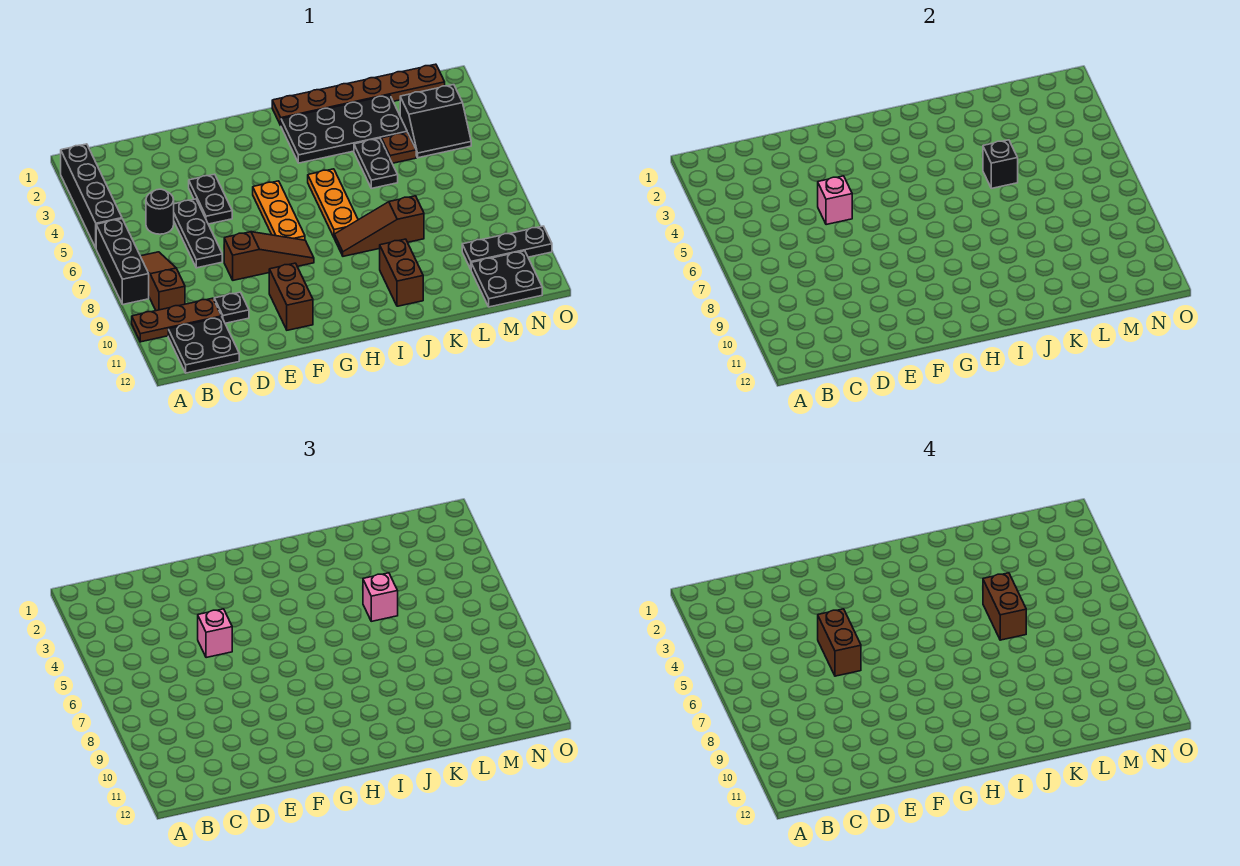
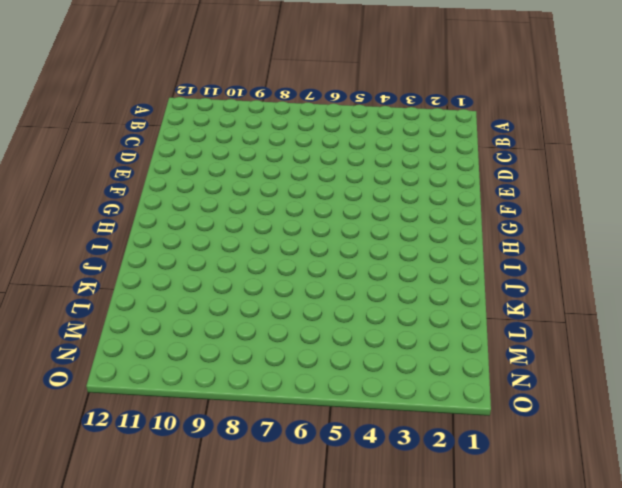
none -> black brick A2:A5 level 1
none -> black brick A6:A8 level 1
none -> brown plate A10:C10 level 1

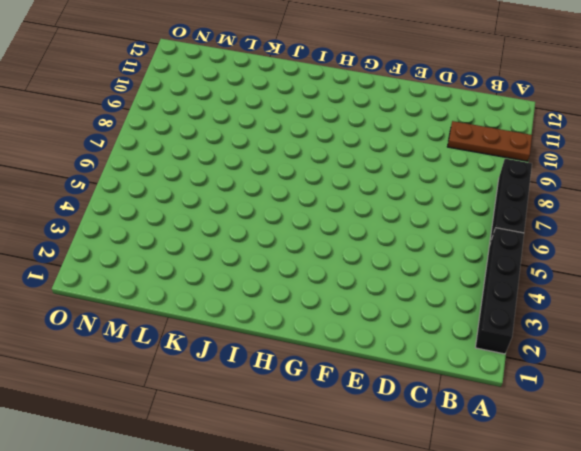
none -> brown slope B7:B9 level 1 top 9
none -> black plate B11:C12 level 1
none -> black round brick C5 level 1

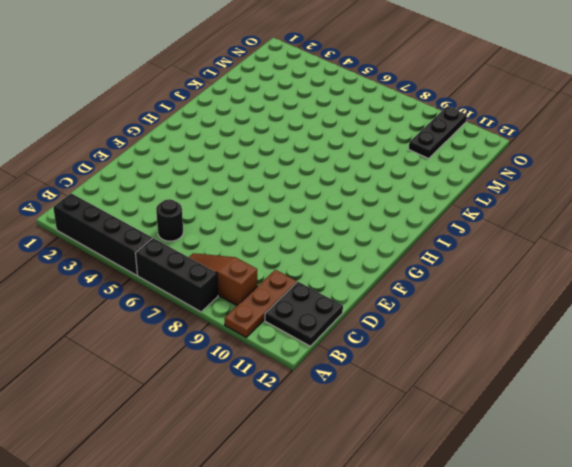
none -> black plate D5:D7 level 1
none -> black plate D10 level 1
none -> black plate E4:E5 level 1

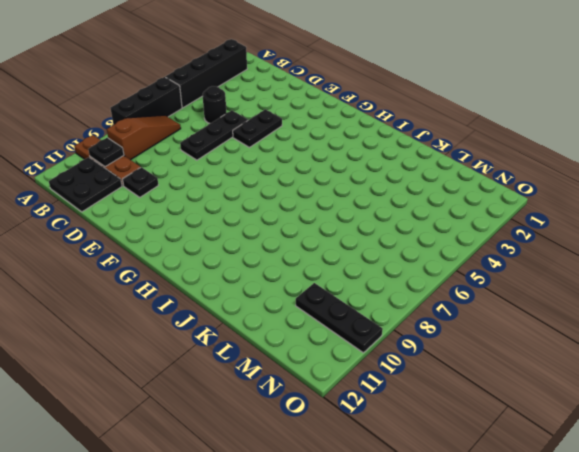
black plate B10 level 2 -> none
none -> brown slope E8:G8 level 1 top E
none -> brown brick F10:F11 level 1
none -> orange plate G5:G7 level 1

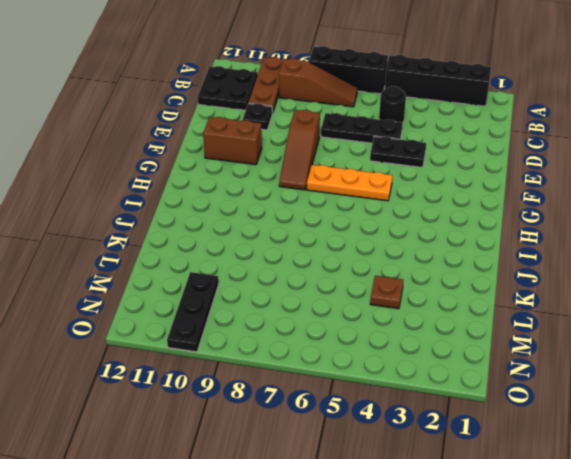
none -> brown plate I1:N1 level 1
none -> black plate I2:L3 level 1
none -> orange plate I5:I7 level 1

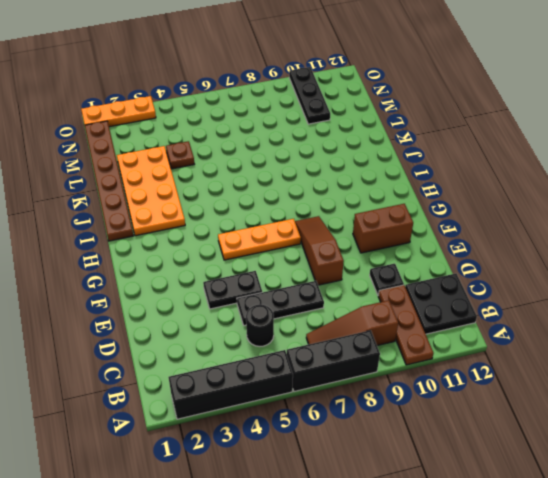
orange plate I2:L3 level 1 -> black plate I2:L3 level 1
orange plate O1:O3 level 1 -> orange plate I5:I7 level 1
none -> brown slope I8:K8 level 1 top K
none -> brown brick J10:J11 level 1
none -> black plate K4:K5 level 1

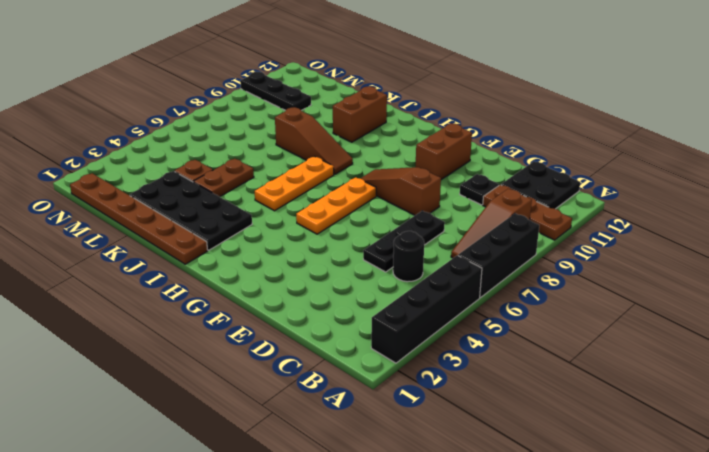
brown plate K4:K5 level 1 -> black plate K4:K5 level 1
none -> black plate E4:E5 level 1
none -> black slope M3:N4 level 1 top 3
none -> black plate M11:N12 level 1

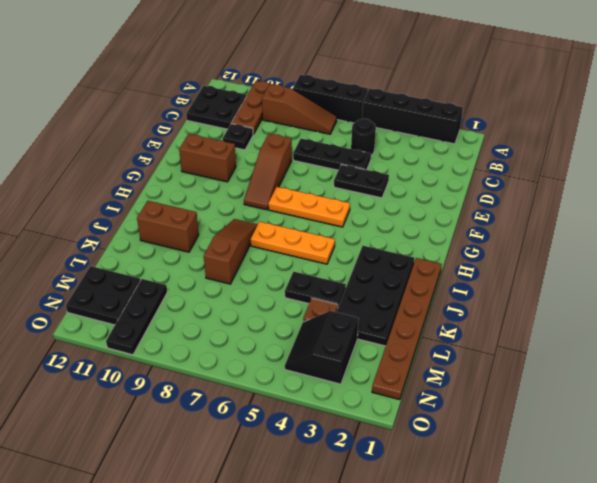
none -> pink brick E5 level 2
none -> black brick K5 level 2
none -> pink brick E5 level 3

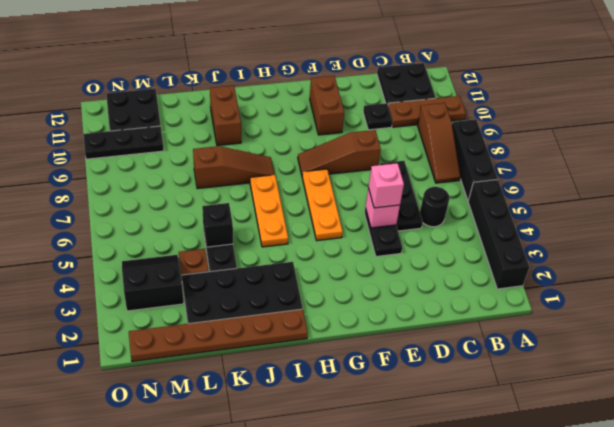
none -> pink brick K5 level 3
none -> brown brick E5:E6 level 4
none -> brown brick K5:K6 level 4

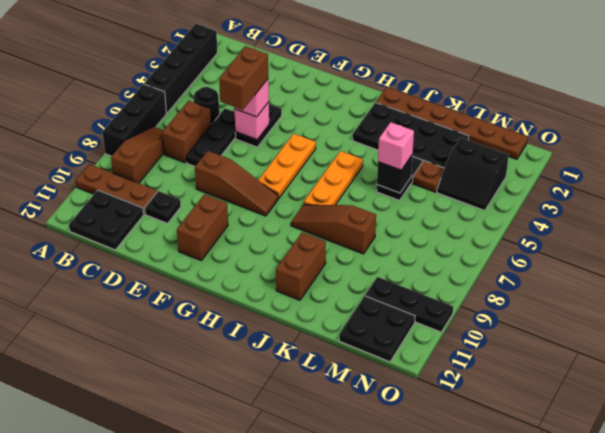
brown brick C6:C7 level 1 -> brown brick K5:K6 level 4

